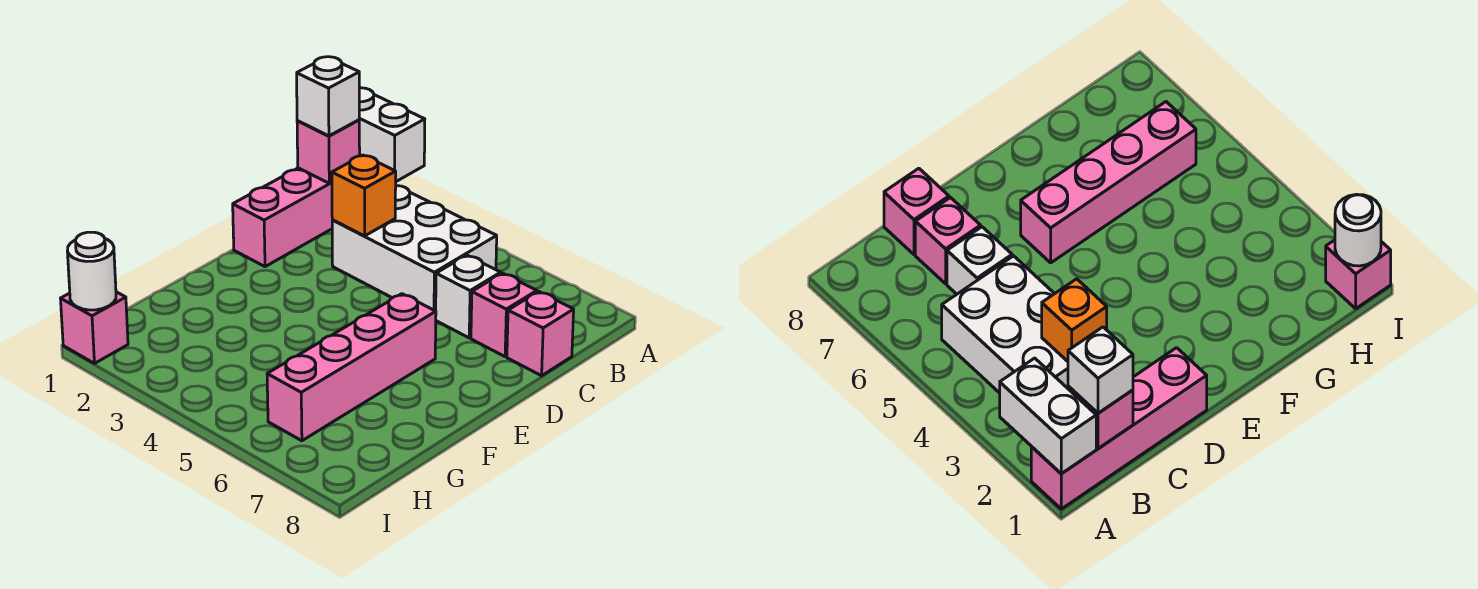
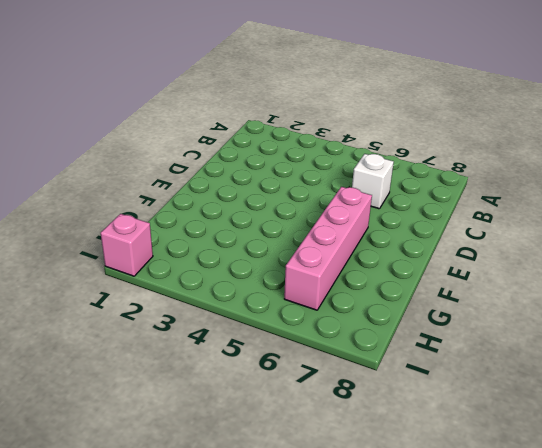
none -> pink brick A1:D1 level 1
none -> white brick B3:C5 level 1
none -> pink brick C7 level 1

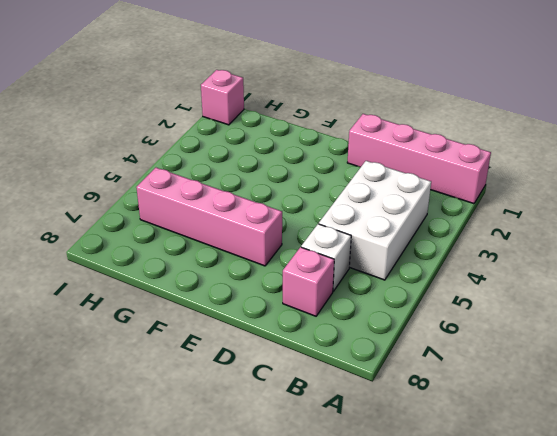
none -> pink brick C8 level 1
none -> white brick A1:A2 level 2
none -> pink brick B1 level 2

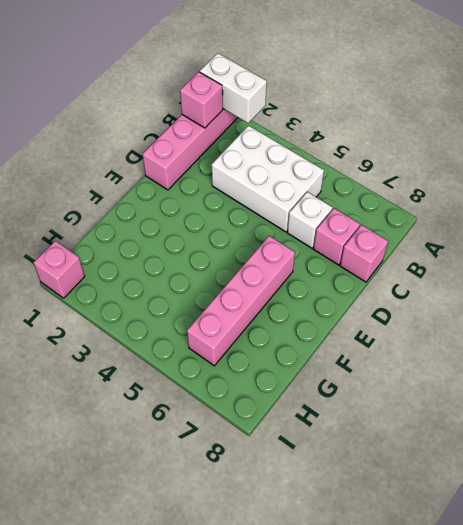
none -> orange brick C3 level 2
none -> white round brick I1 level 2
none -> white brick B1 level 3

